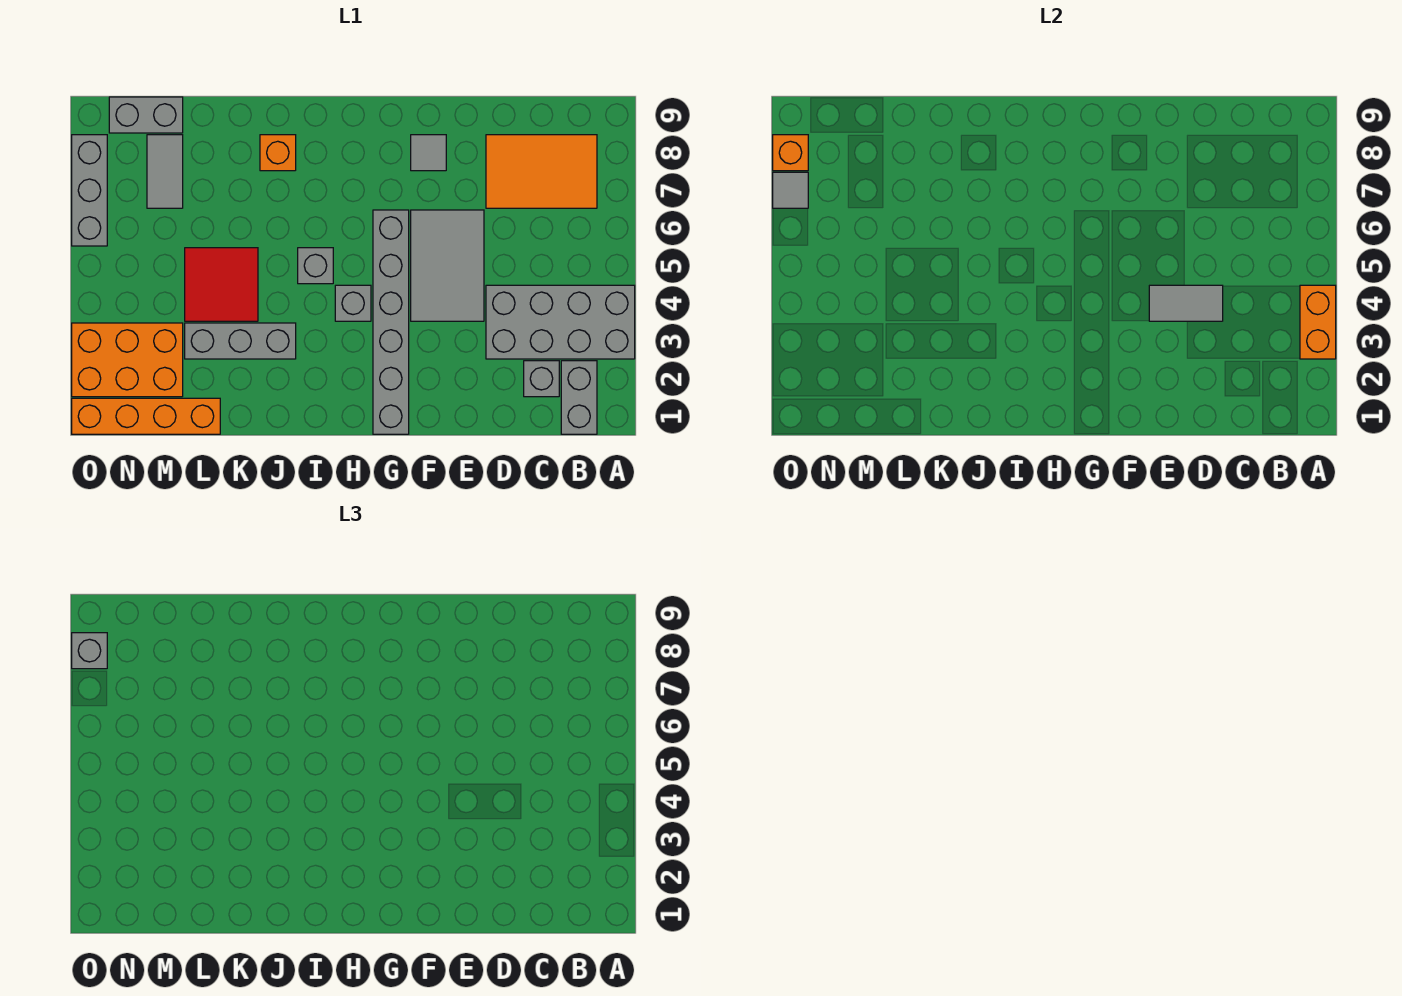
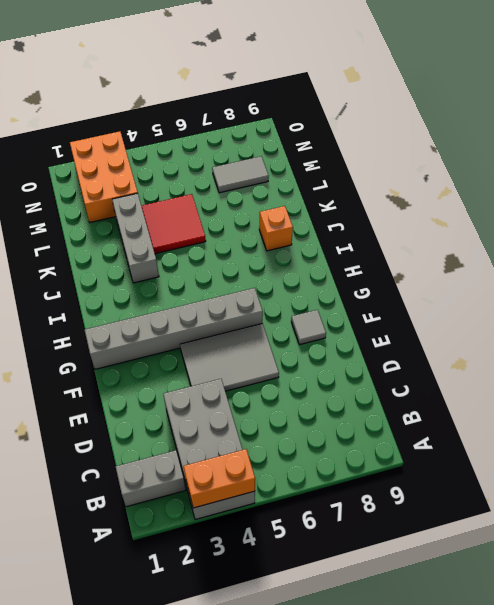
none -> orange tile B7:D8 level 1
none -> grey brick C2 level 1
none -> grey brick H4 level 1

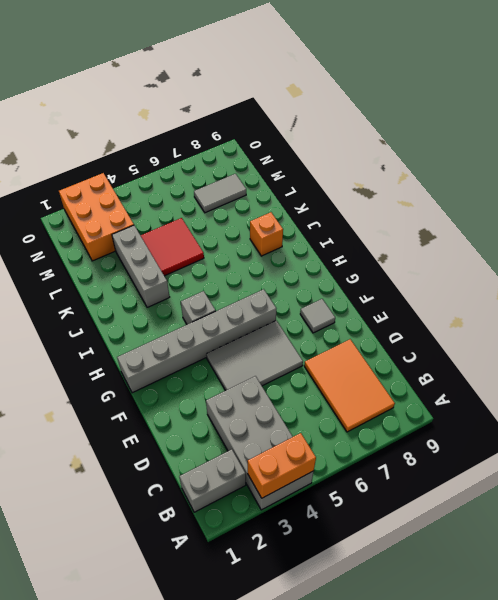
none -> grey brick C2 level 1
none -> grey brick I5 level 1
none -> orange brick L1:O1 level 1

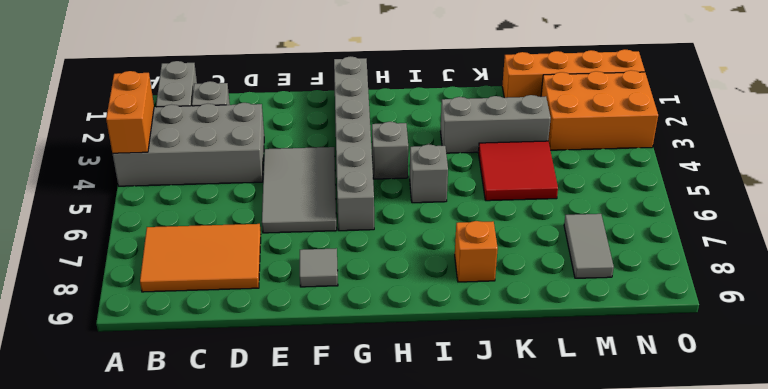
none -> grey brick M9:N9 level 1
none -> grey brick O6:O8 level 1
none -> grey tile D4:E4 level 2

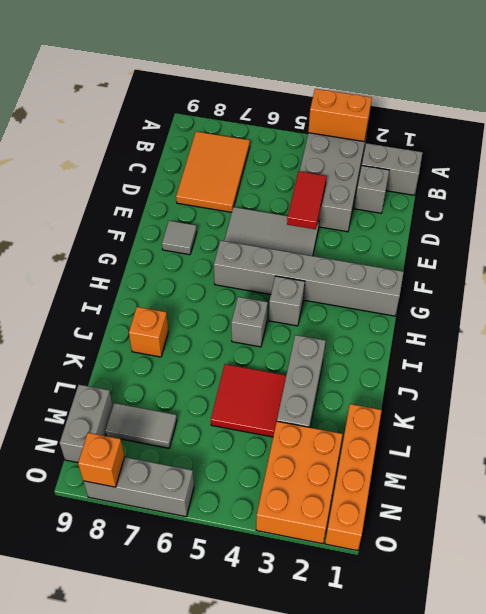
red tile D4:E4 level 2 -> grey tile D4:E4 level 2
none -> grey tile O7 level 2
none -> grey brick O8 level 3

